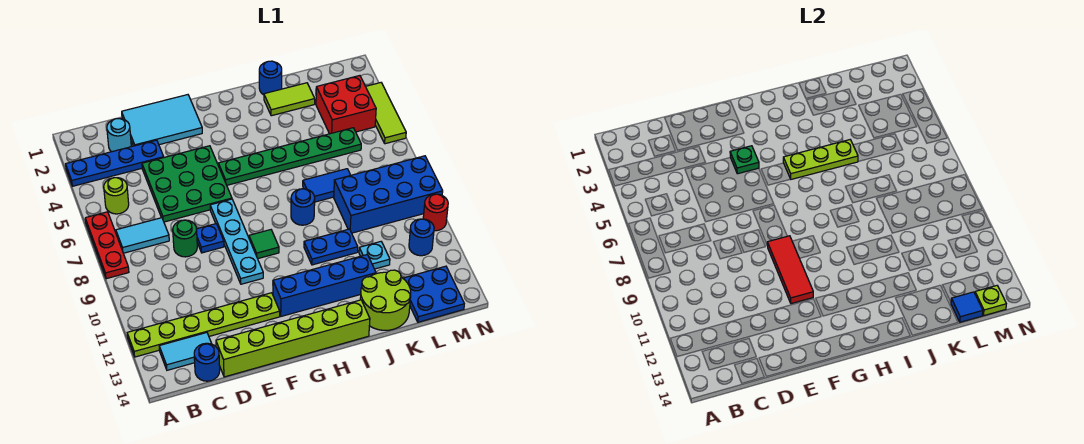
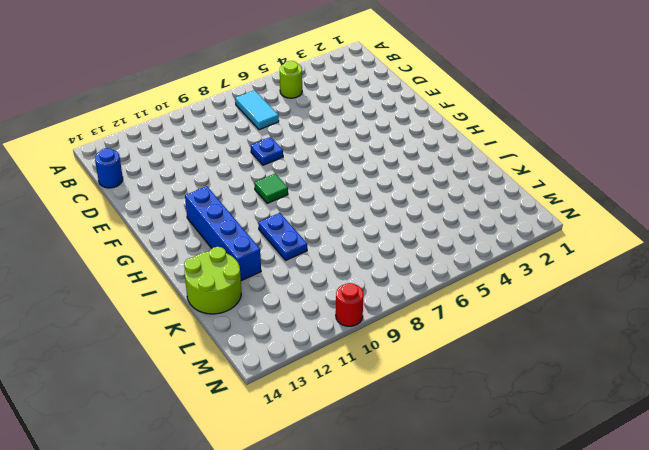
none -> blue plate A3:D3 level 1
none -> red plate A6:A8 level 1
none -> lime plate A12:F12 level 1
none -> cyan tile B13:C13 level 1

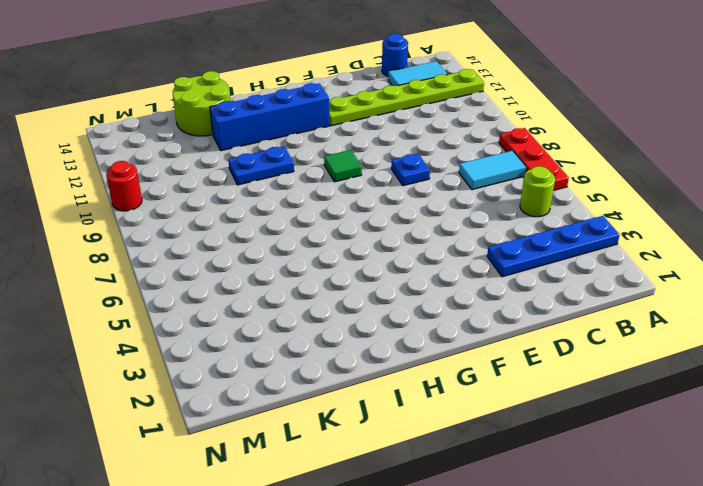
none -> cyan round brick C2 level 1
none -> cyan tile D1:F2 level 1
none -> green plate D4:F6 level 1
none -> green round brick D8 level 1

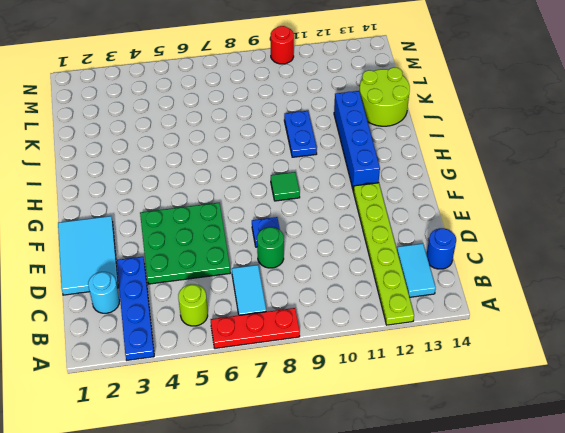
none -> lime brick D14:I14 level 1
none -> cyan plate F7:F10 level 1
none -> green plate G5:L5 level 1
none -> blue round brick I8 level 1

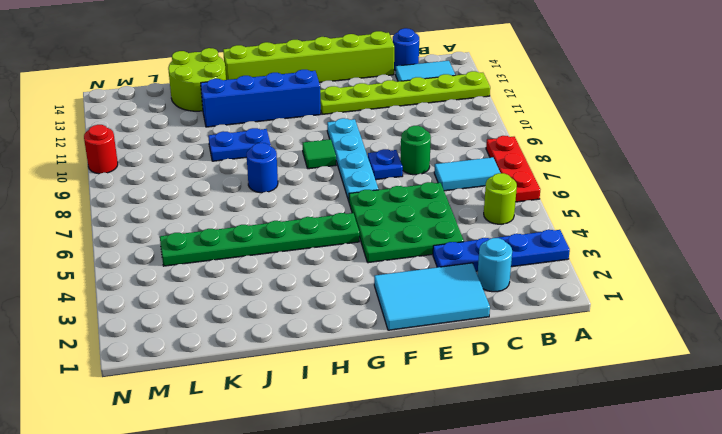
none -> blue round brick J1 level 1
none -> lime tile J2:K2 level 1
none -> blue tile J7:K7 level 1
none -> blue brick K8:N9 level 1

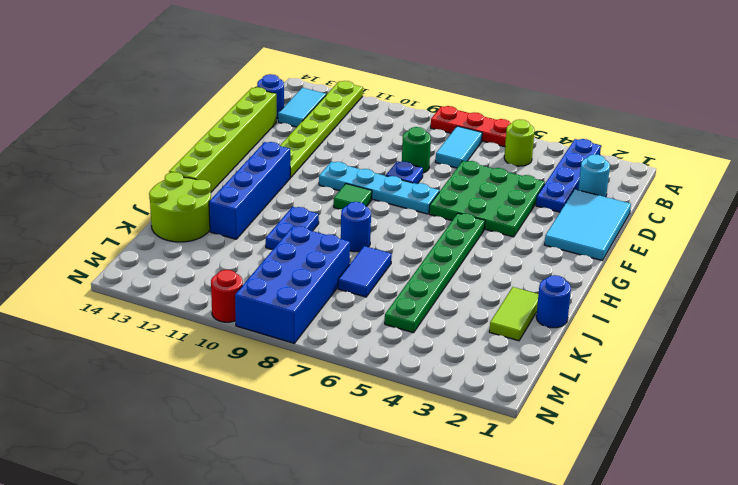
none -> cyan plate K11 level 1
none -> red brick L3:M4 level 1
none -> blue plate L13:M14 level 1
none -> blue round brick M11 level 1

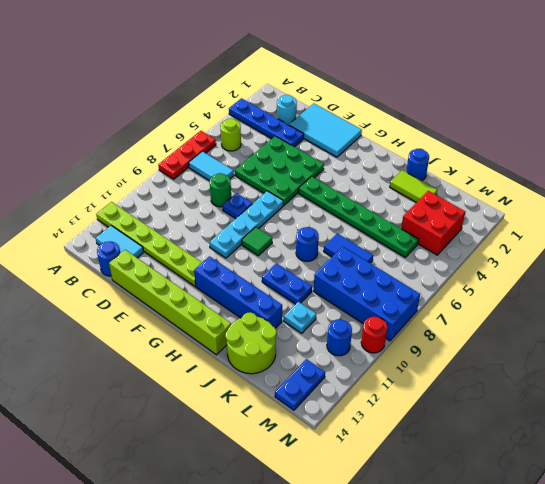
blue plate M13:M14 level 1 -> blue plate L13:M14 level 1
none -> lime tile N3:N5 level 1
none -> green plate F4 level 2
none -> red tile F9:F11 level 2
none -> lime plate H5:J5 level 2

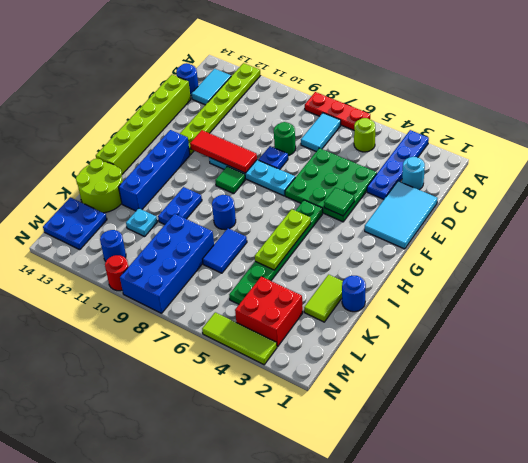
green tile F4 level 2 -> green plate F4 level 2
none -> blue tile L14 level 2
none -> lime plate M14 level 2

